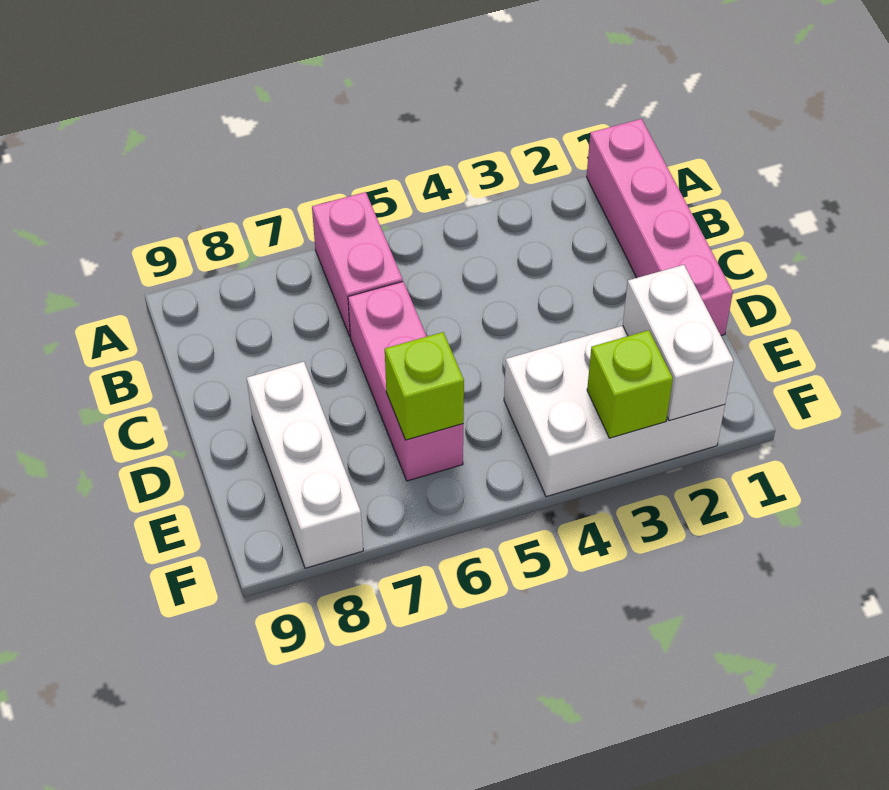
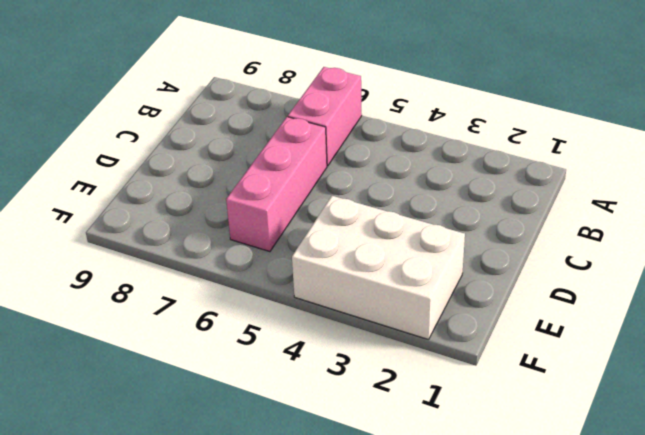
none -> pink brick A1:D1 level 1
none -> white brick D8:F8 level 1

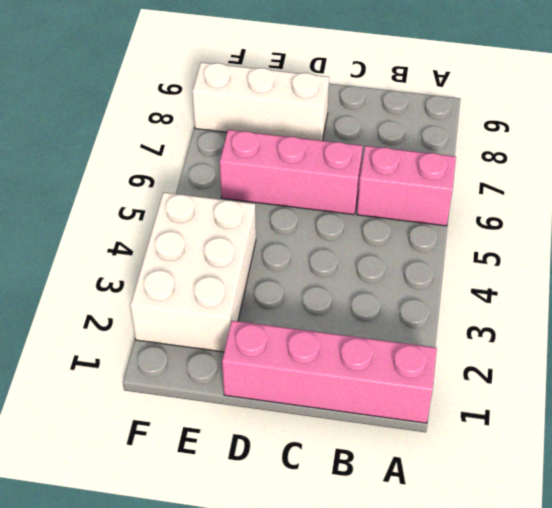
none -> white brick E2:F2 level 2
none -> lime brick E6 level 2

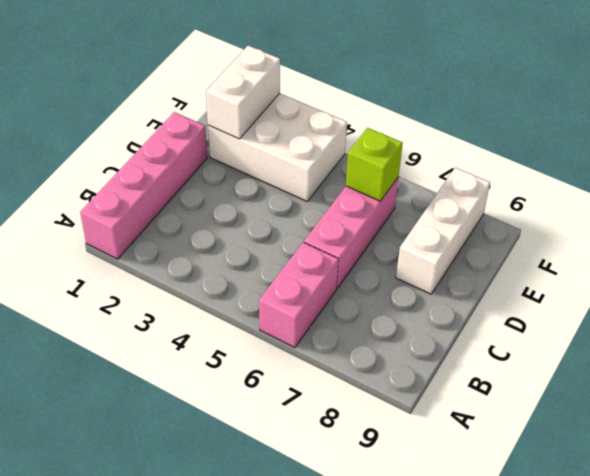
none -> lime brick F3 level 2

